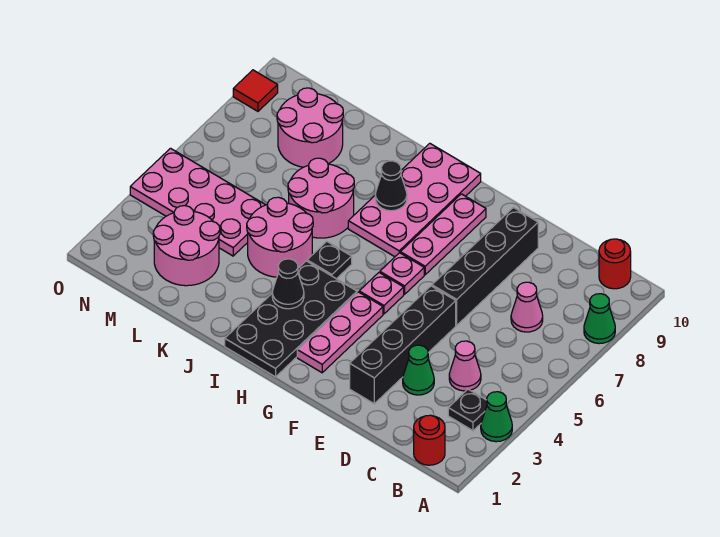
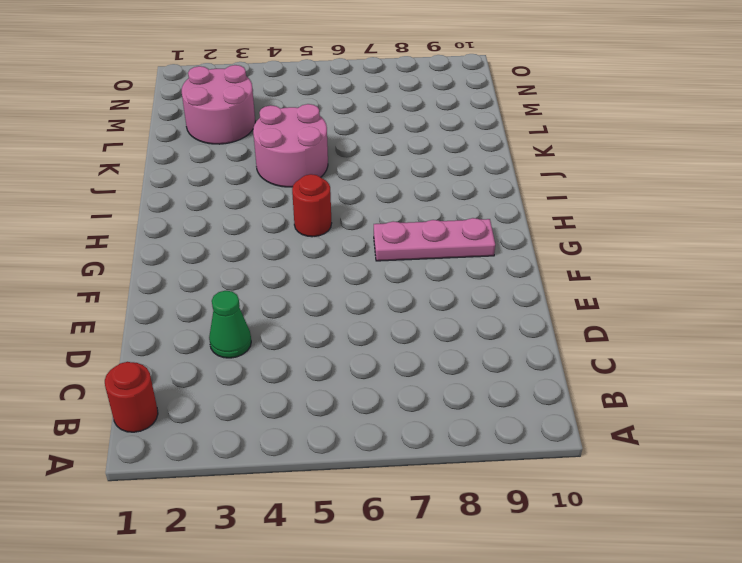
red round brick H5 level 1 -> red round brick B10 level 1
none -> green cone A3 level 1
none -> green cone A8 level 1
none -> black plate B3 level 1

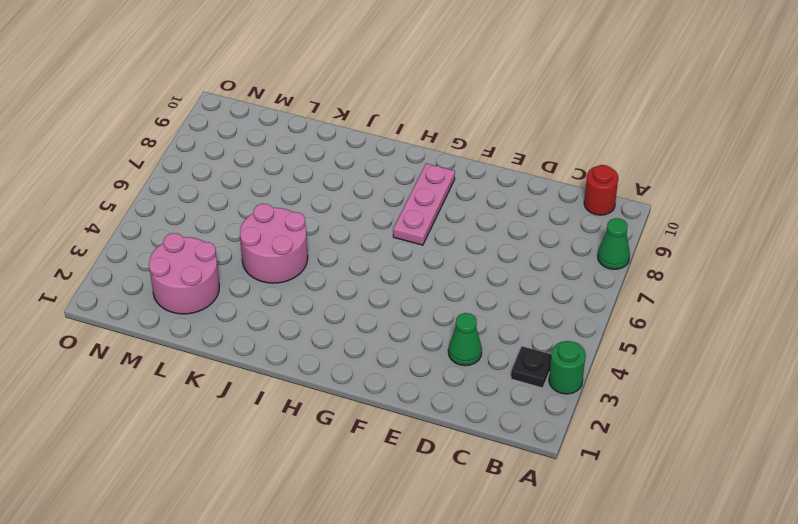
green round brick A3 level 1 -> green cone A3 level 1
none -> red round brick B1 level 1
none -> pink cone C4 level 1
none -> pink cone C7 level 1

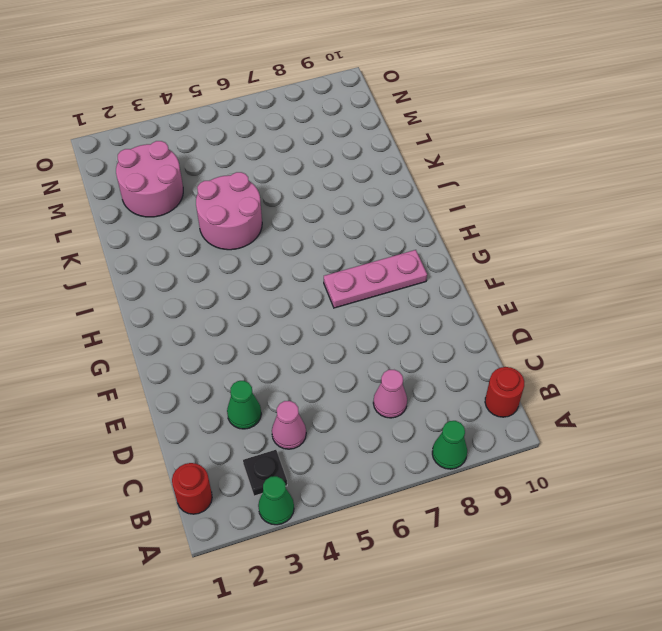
none -> black brick E2:E5 level 1
none -> black brick E6:E9 level 1
none -> pink plate G2:G4 level 1

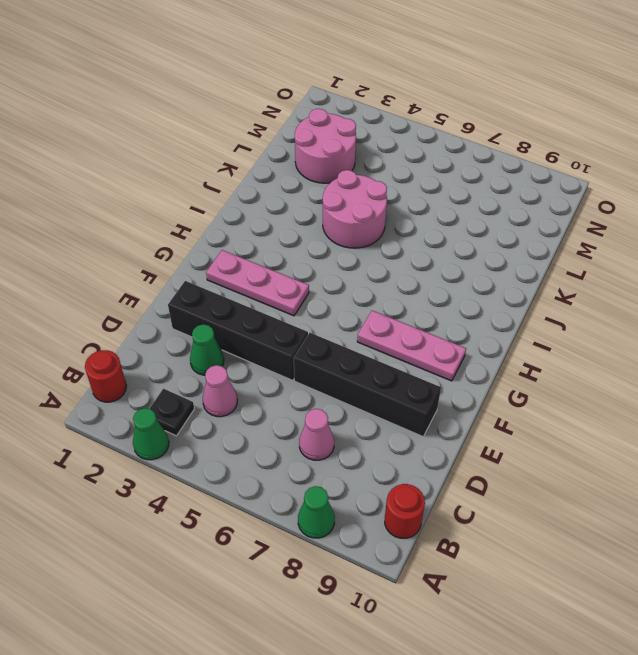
none -> pink plate G5 level 1
none -> pink plate G6 level 1
none -> black plate H1:I4 level 1

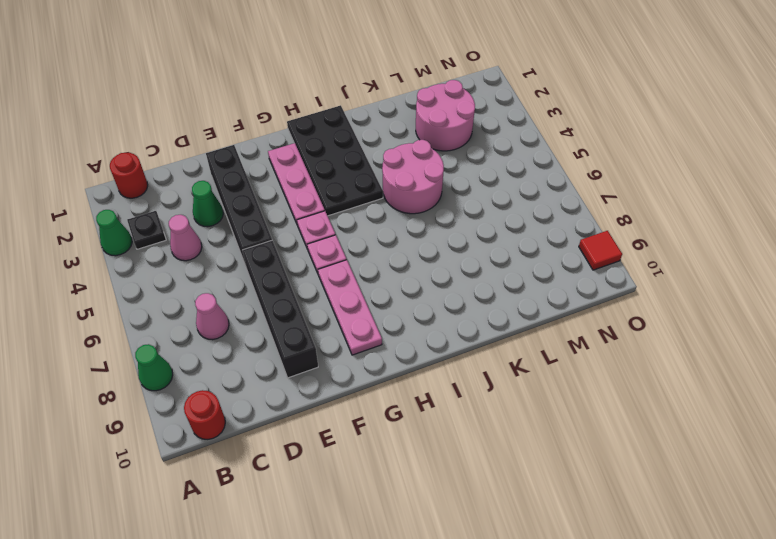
none -> pink plate H7:I10 level 1
none -> black plate I5 level 1
none -> pink round brick J6:K7 level 1

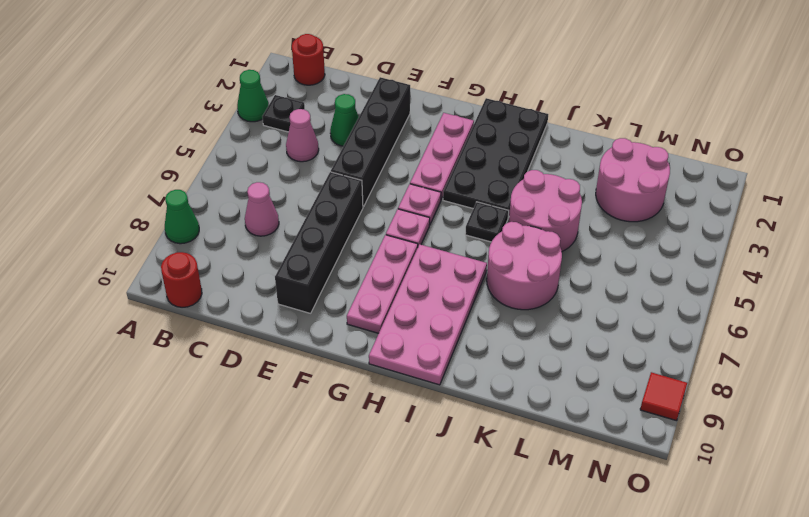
none -> pink plate L4:O5 level 1
none -> pink round brick L8:M9 level 1
none -> black cone I3 level 2

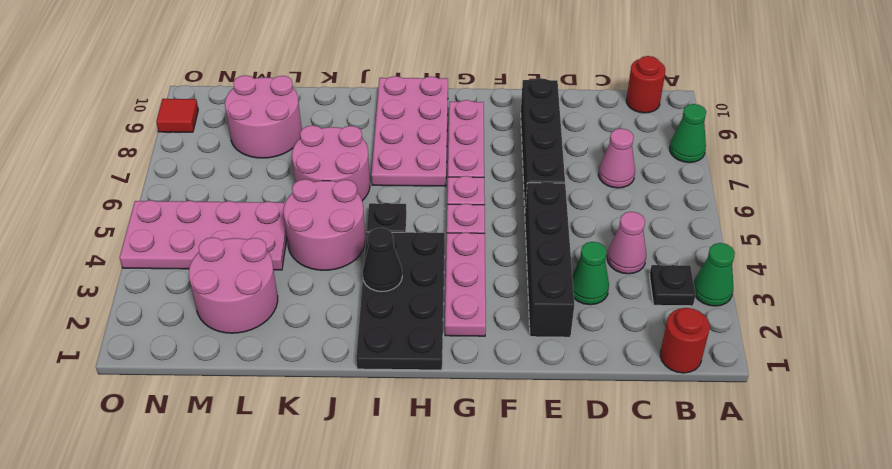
none -> black cone I8 level 2

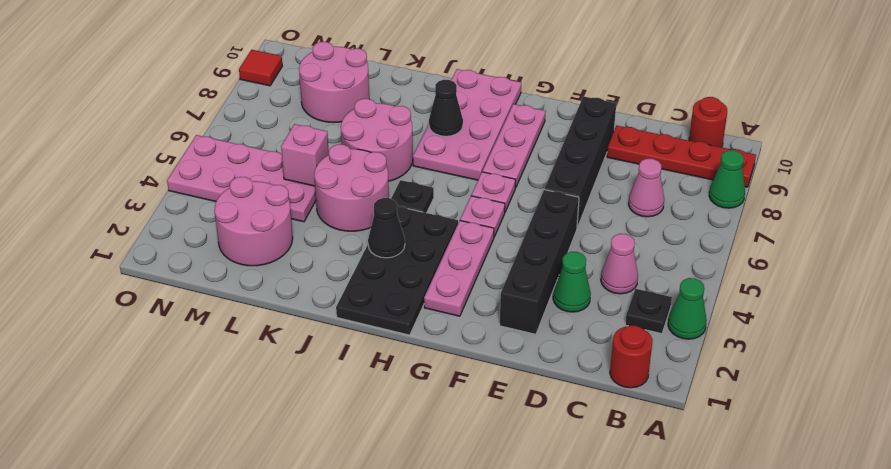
red plate A9:D9 level 1 -> none
pink brick L5 level 2 -> none

